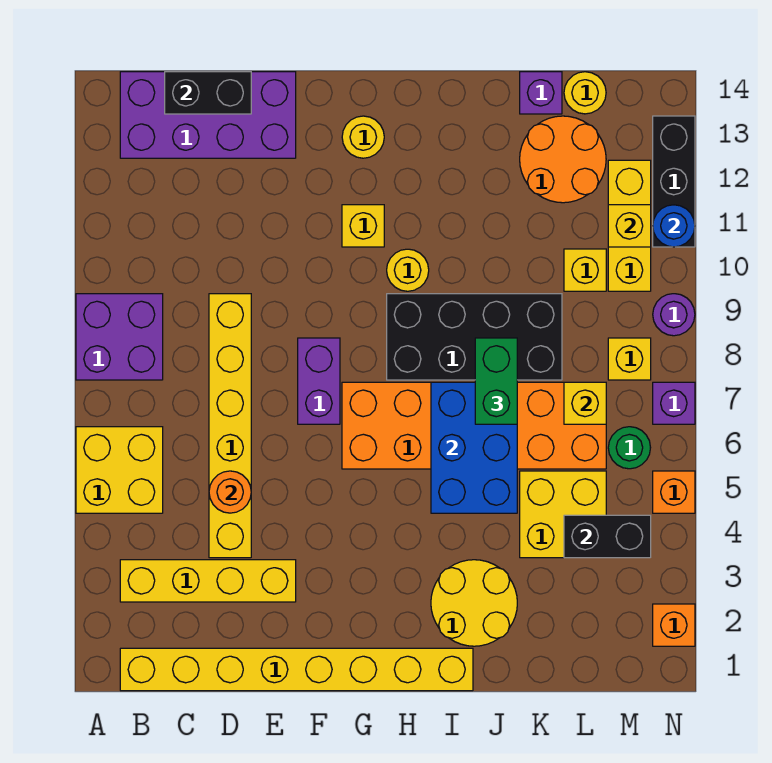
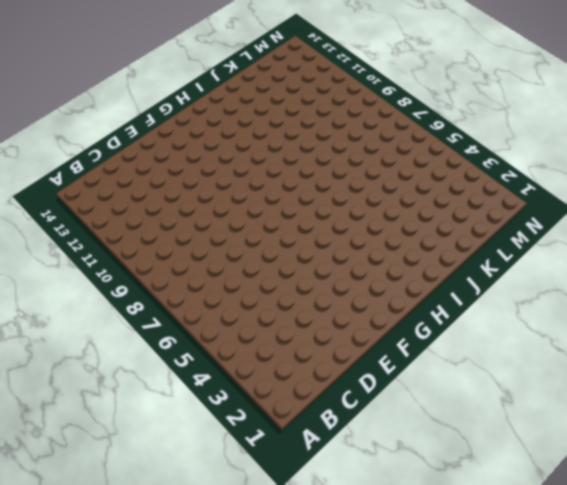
none -> yellow brick A5:B6 level 1
none -> purple brick A8:B9 level 1
none -> yellow brick B1:I1 level 1
none -> yellow brick B3:E3 level 1

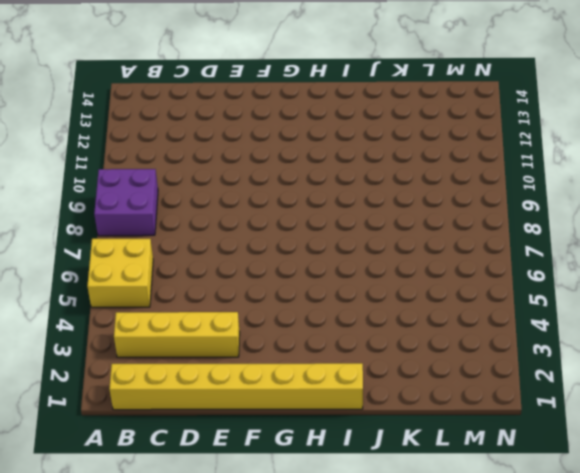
none -> purple brick B13:E14 level 1
none -> yellow brick D4:D9 level 1
none -> purple brick F7:F8 level 1
none -> orange brick G6:L7 level 1

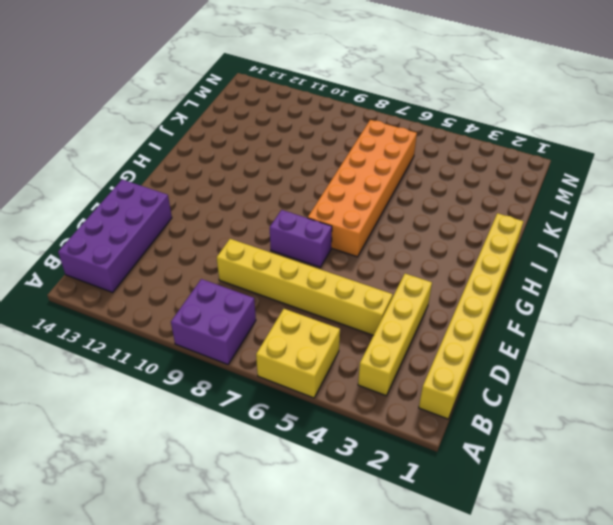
none -> yellow brick G11 level 1
none -> yellow round brick G13 level 1
none -> black brick H8:K9 level 1
none -> yellow round brick H10 level 1

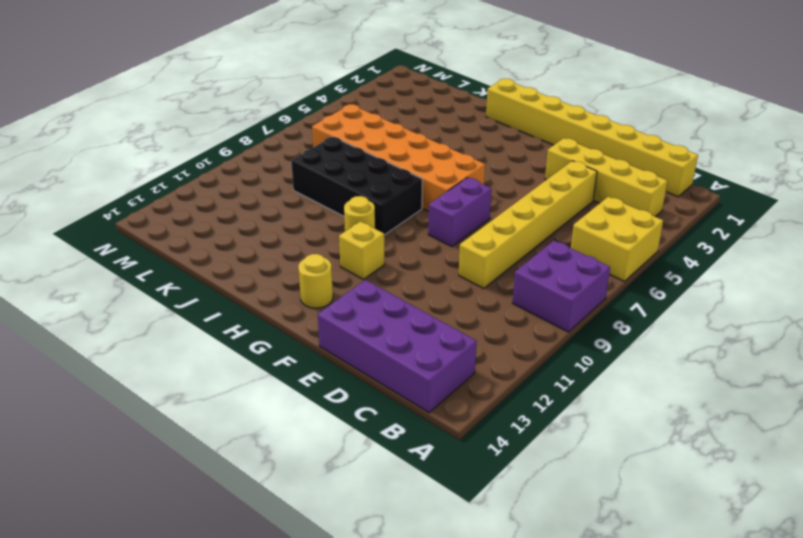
none -> yellow round brick I2:J3 level 1
none -> yellow brick K4:L5 level 1
none -> orange round brick K12:L13 level 1
none -> purple brick K14 level 1

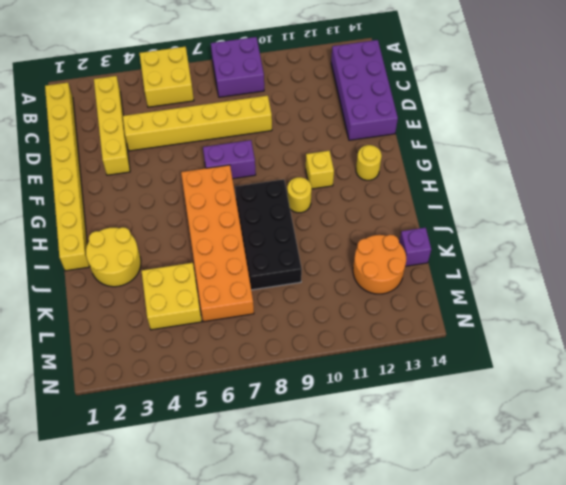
none -> yellow brick L10 level 1
none -> yellow round brick L14 level 1
none -> green round brick M6 level 1
none -> yellow brick M8 level 1

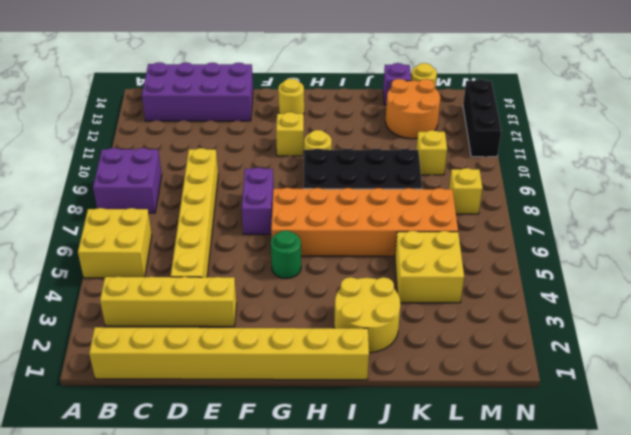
green round brick G5 level 1 -> green round brick M6 level 1
none -> yellow brick M10:M12 level 1
none -> orange brick N2 level 1
none -> orange brick N5 level 1
none -> purple brick N7 level 1

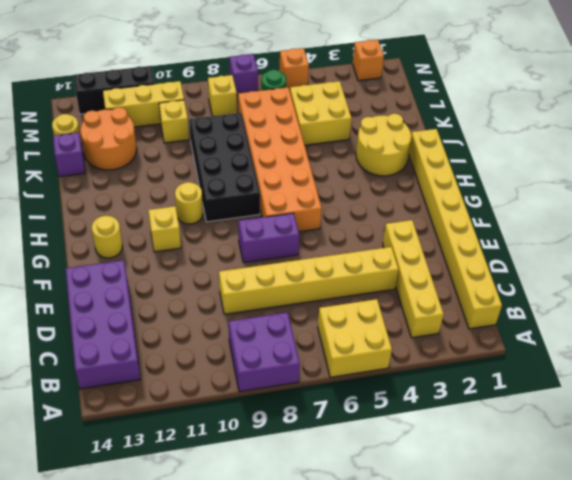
none -> purple round brick N9 level 1
none -> black brick C14:D14 level 2
none -> orange round brick D5 level 2
none -> blue brick I5:J7 level 2

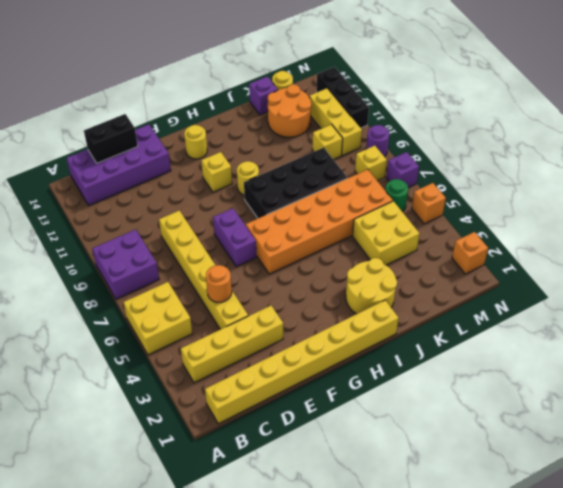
none -> blue brick I5:J7 level 2
none -> black brick L4:M4 level 2
none -> yellow brick L7 level 2
none -> yellow brick M11 level 2

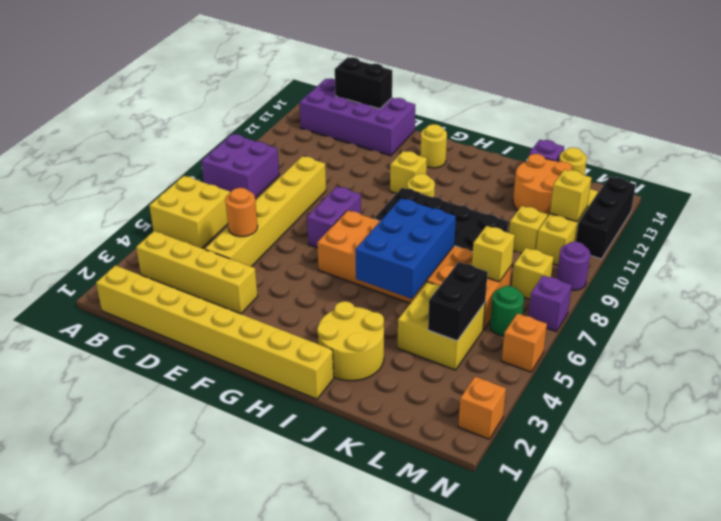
black brick L4:L5 level 2 -> black brick L4:M4 level 2
none -> blue round brick N11 level 2
none -> green brick J7:J8 level 3

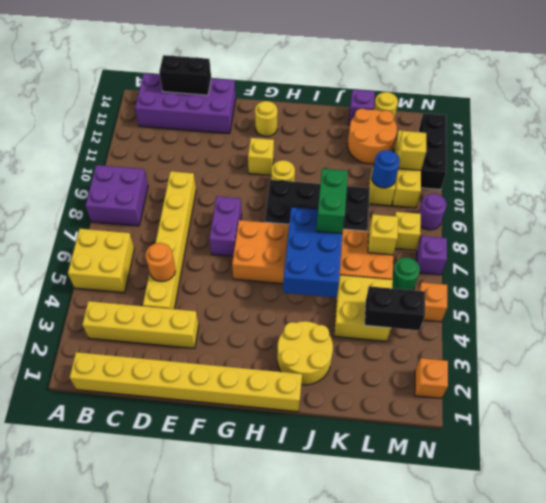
blue round brick L10 level 2 -> blue round brick N11 level 2

